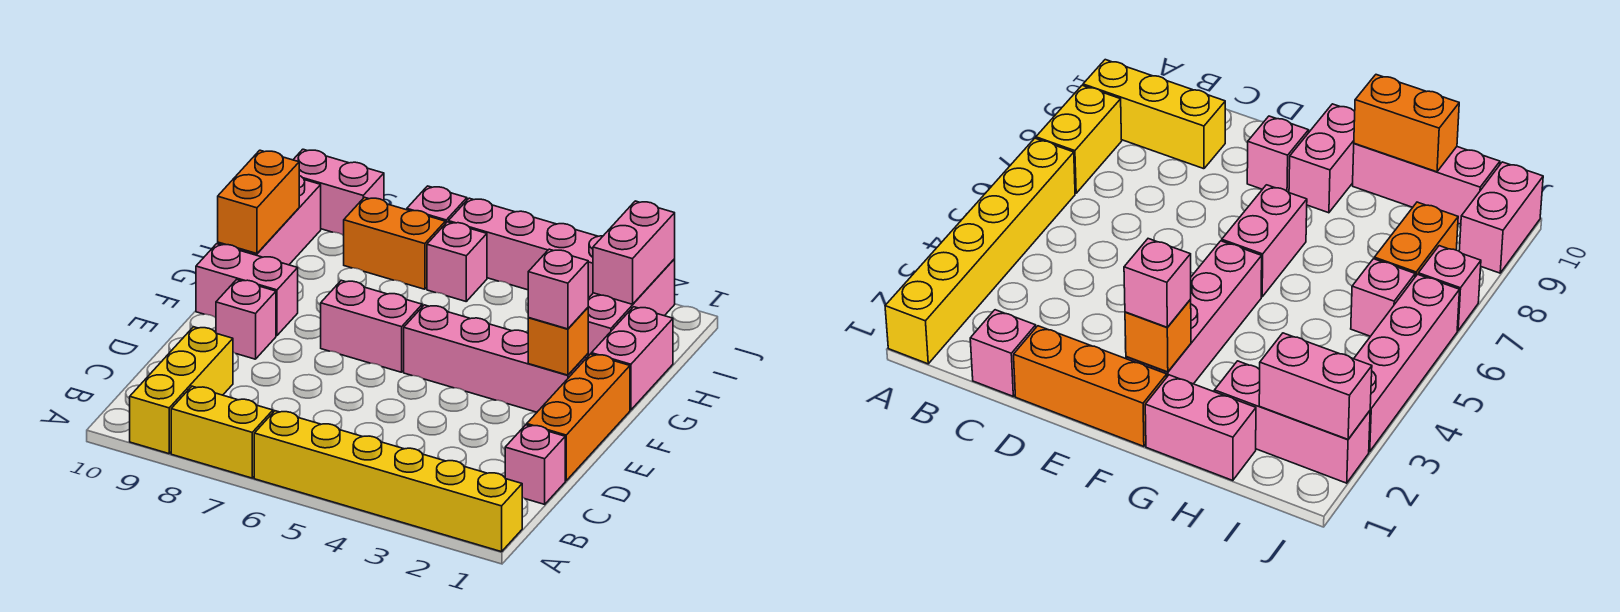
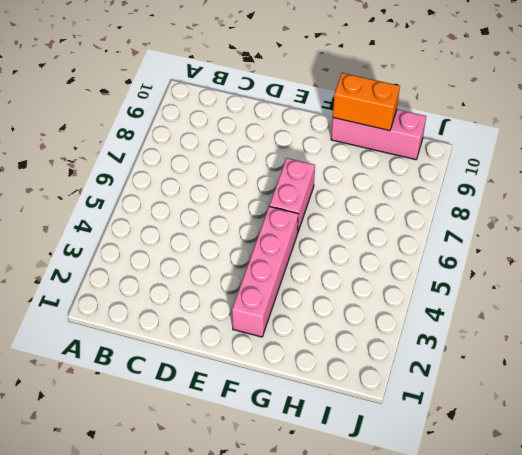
none -> yellow brick A1:A6 level 1
none -> yellow brick A7:A8 level 1
none -> yellow brick A9:C9 level 1

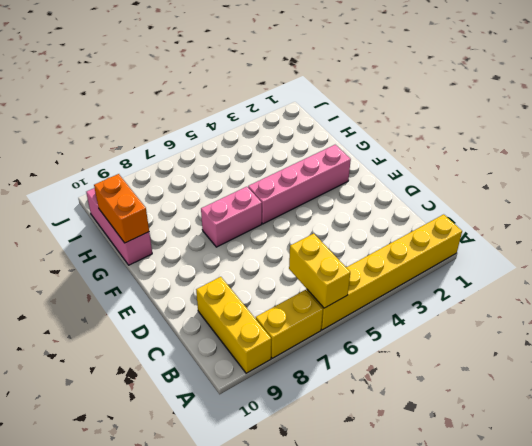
yellow brick A6:B6 level 2 -> none
none -> pink brick C1 level 1
none -> orange brick D1:F1 level 1
none -> pink brick E9 level 1

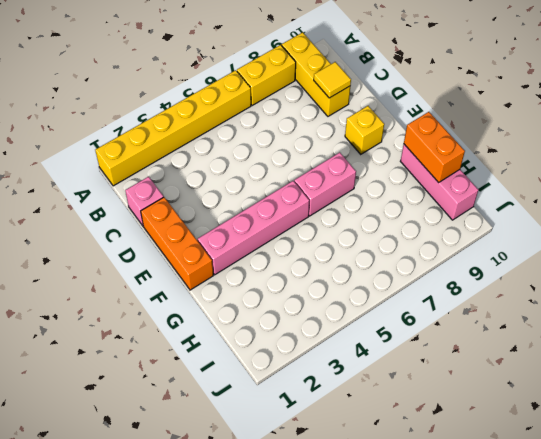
yellow tile C9 level 2 -> none
yellow brick E9 level 1 -> pink brick E9 level 1
none -> pink brick F9:F10 level 1
none -> pink brick G1:H1 level 1
none -> pink brick H2:J2 level 1

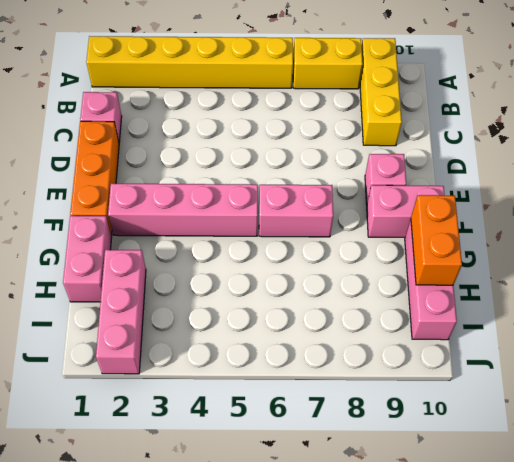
none -> pink brick I6 level 1
none -> orange brick I7:I8 level 1
none -> pink brick J3:J6 level 1

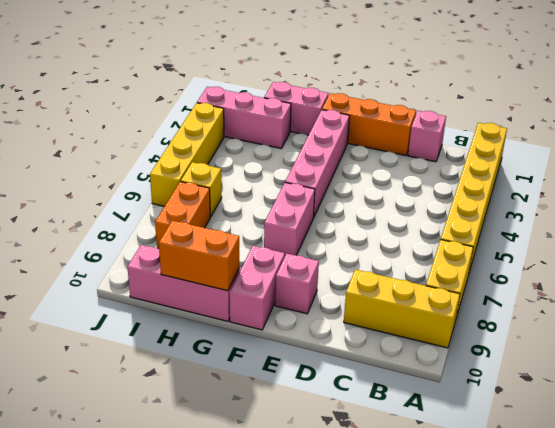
yellow brick I6 level 1 -> pink brick I6 level 1
yellow brick J3:J6 level 1 -> pink brick J3:J6 level 1
none -> pink brick J7 level 1
none -> pink brick J9:J10 level 1
none -> orange brick F2 level 2

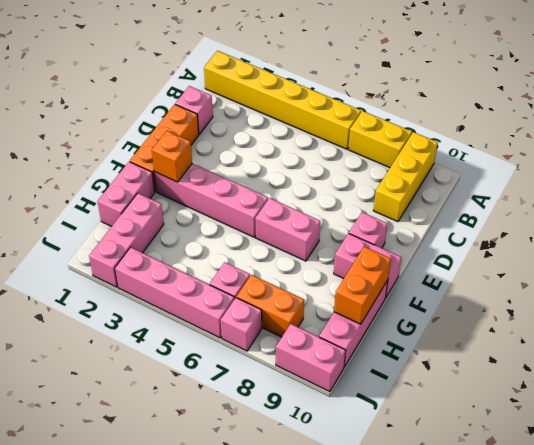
none -> pink brick I2:J2 level 2
none -> pink brick F2 level 3

